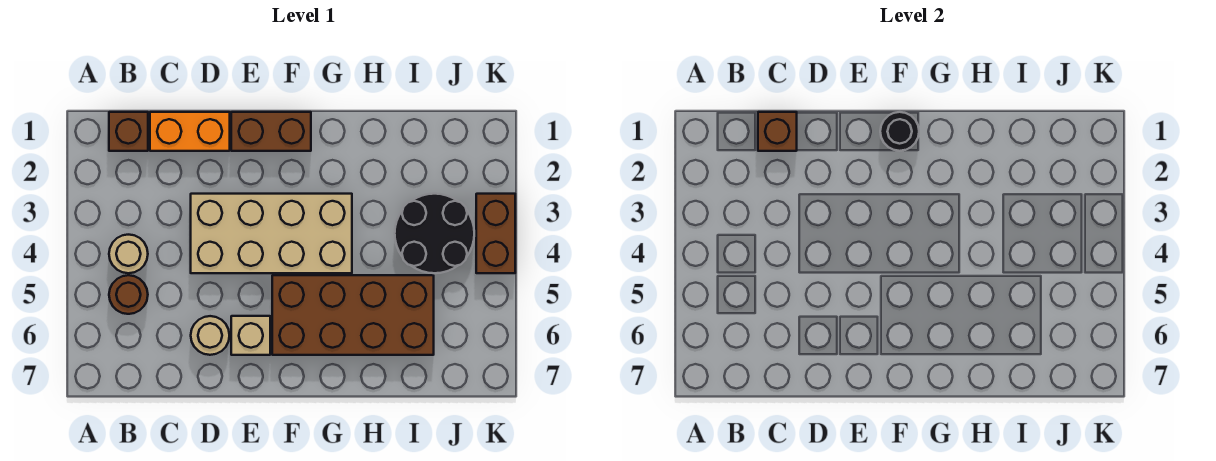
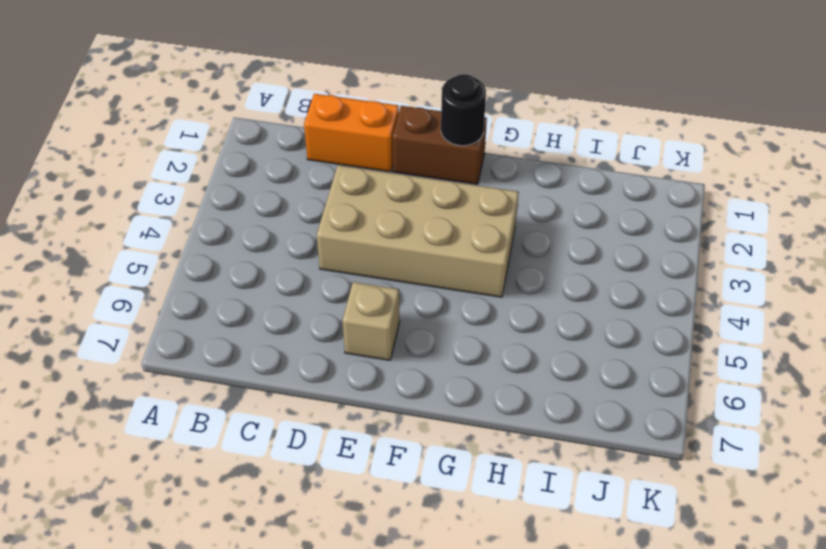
none -> brown brick B1 level 1
none -> tan round brick B4 level 1
none -> brown round brick B5 level 1

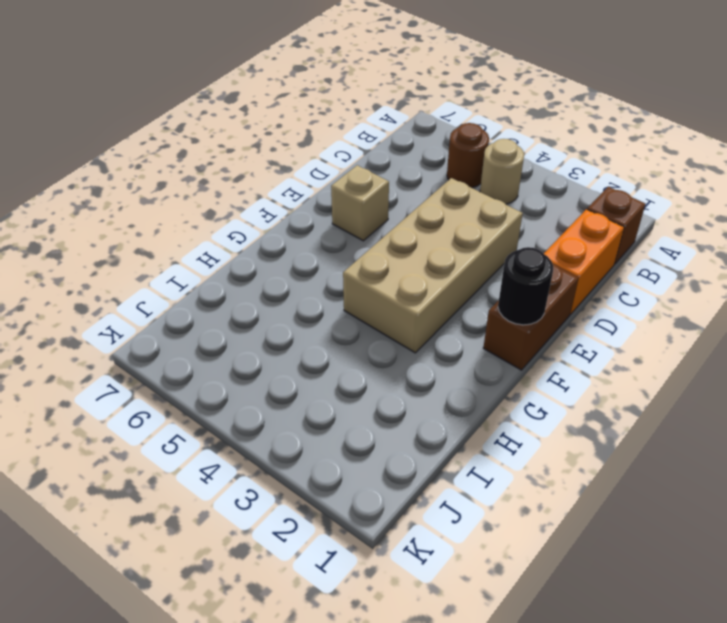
none -> tan round brick D6 level 1
none -> brown brick F5:I6 level 1
none -> black round brick I3:J4 level 1

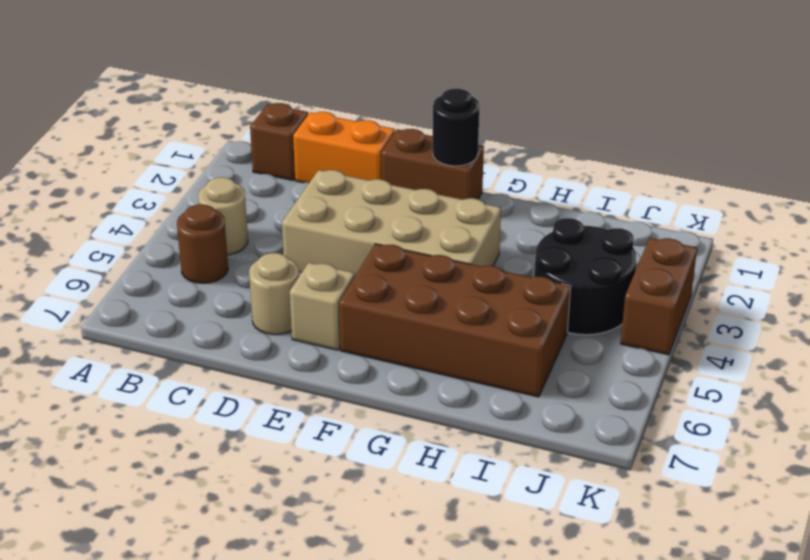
none -> brown brick C1 level 2

